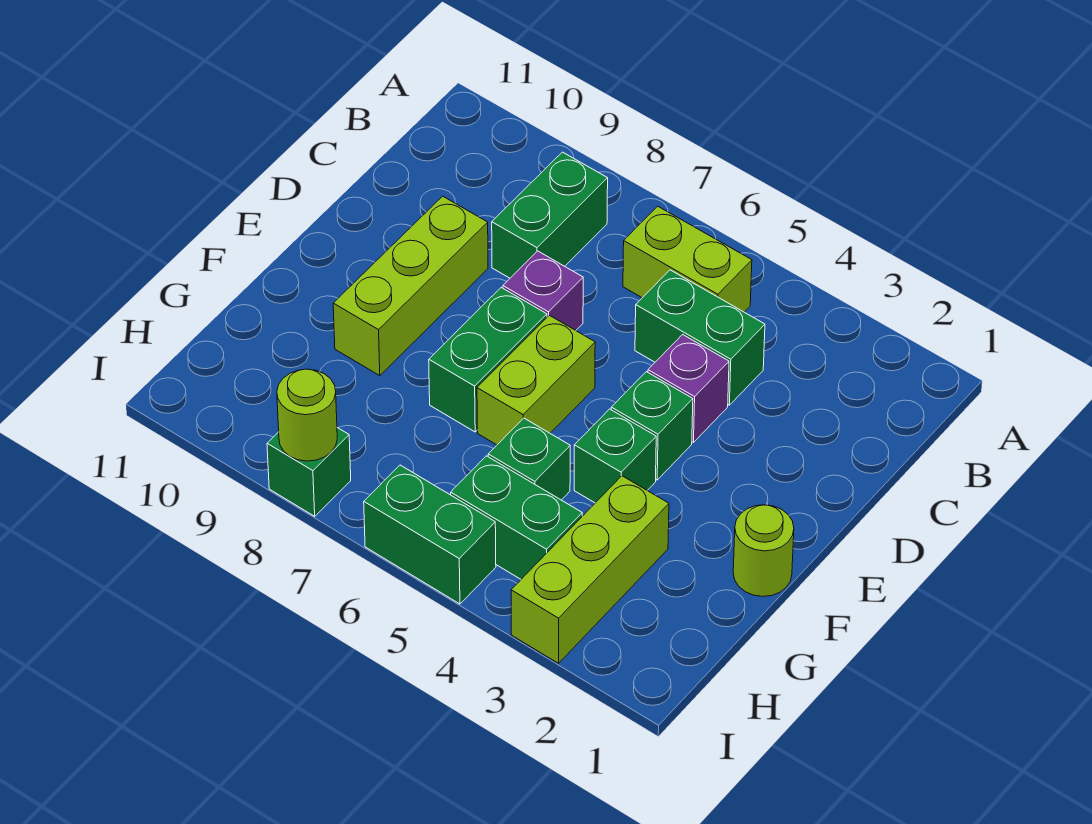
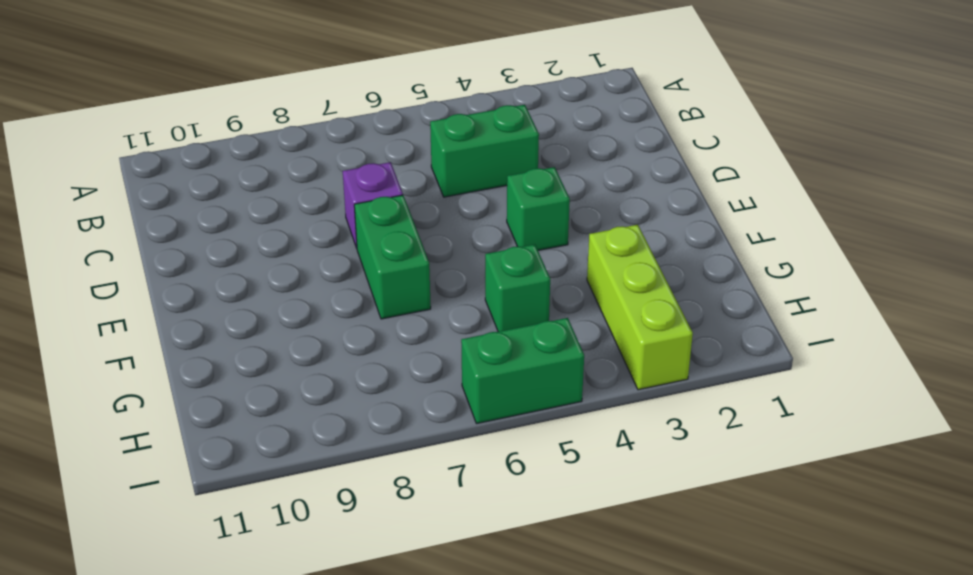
none -> lime brick B5:B6 level 1
none -> green brick B8:C8 level 1
none -> purple brick D4 level 1

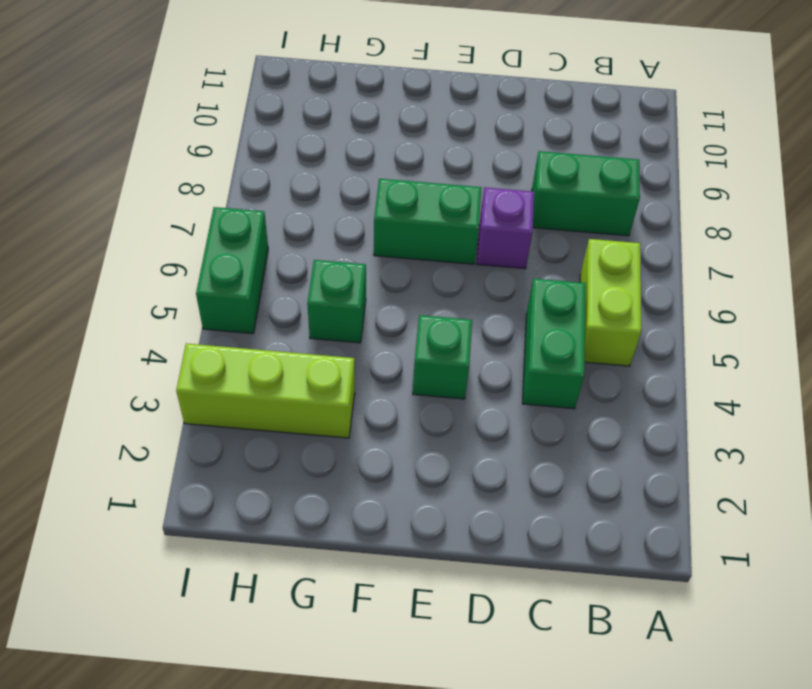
none -> purple brick D4 level 1
none -> lime brick D9:F9 level 1
none -> lime brick E6:F6 level 1

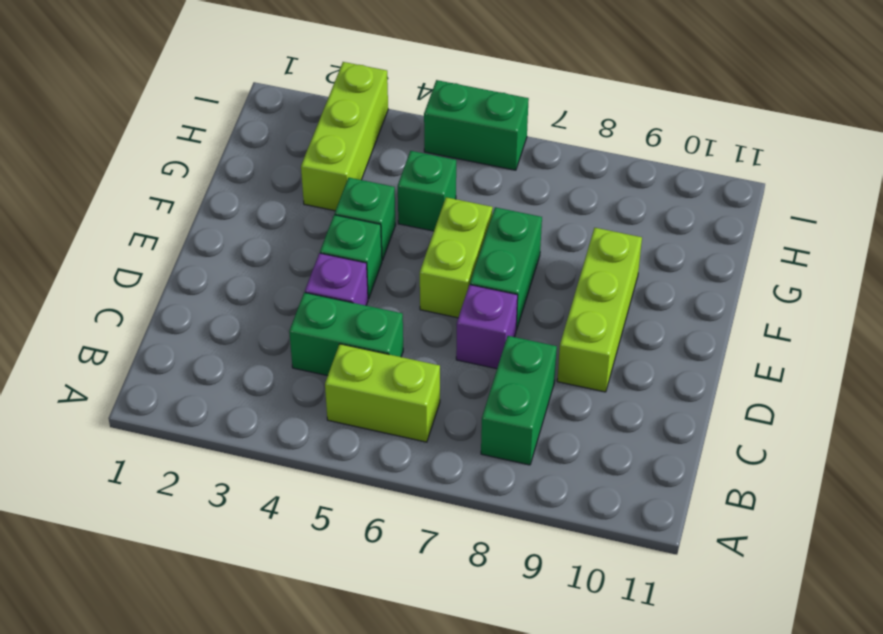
none -> lime round brick F1 level 1
none -> green brick H4:H5 level 1
none -> green brick I8 level 1

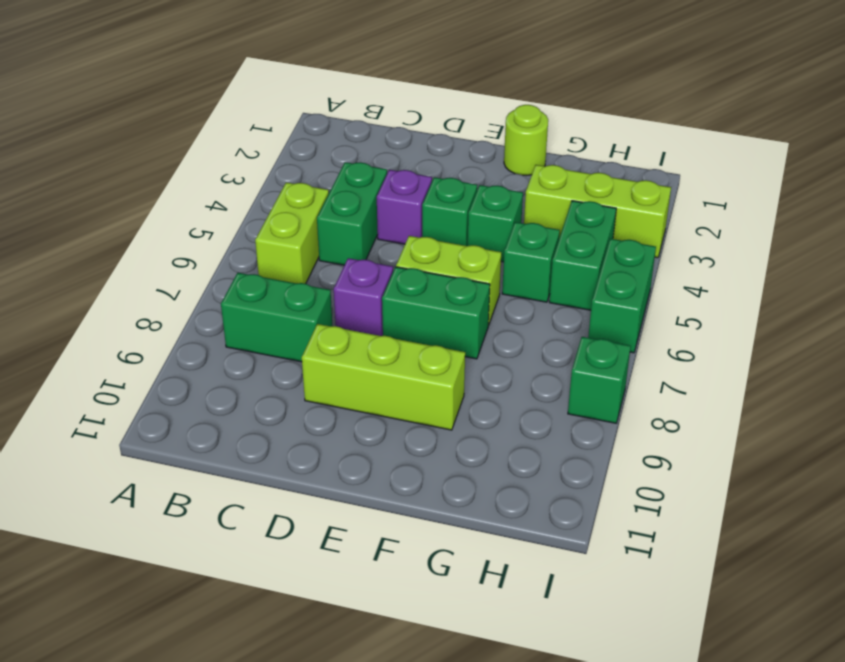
none -> lime round brick I8 level 2

